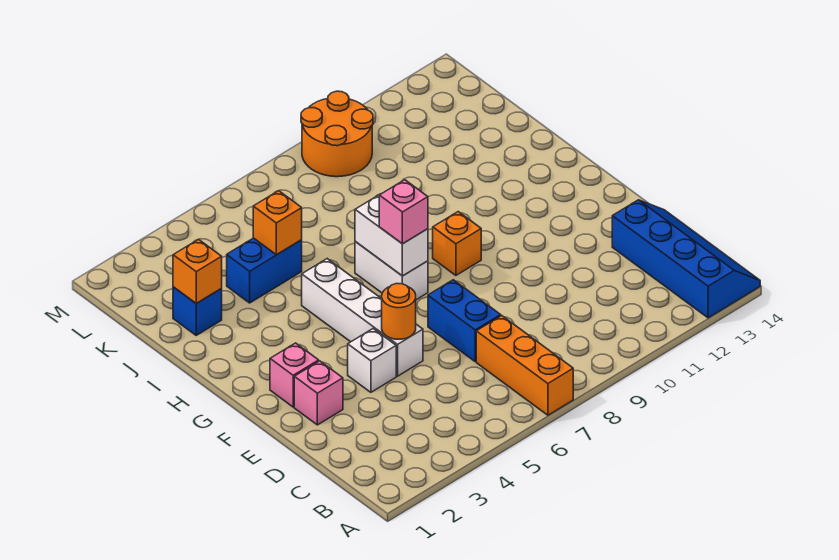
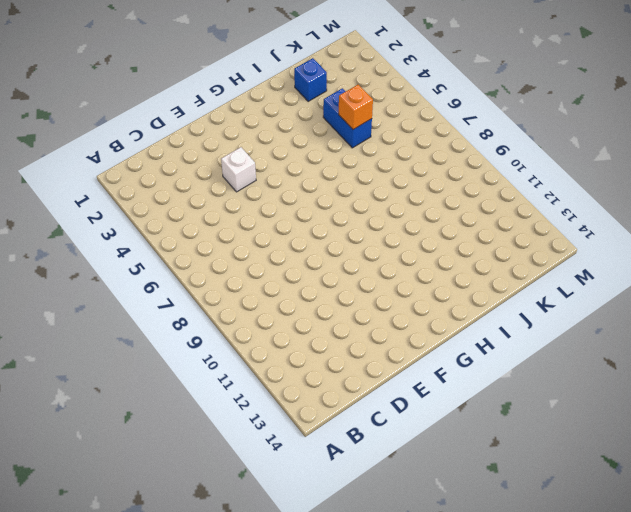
none -> orange brick A7:C7 level 1
none -> blue slope A13:D14 level 1 top 13
none -> blue brick D7:E7 level 1

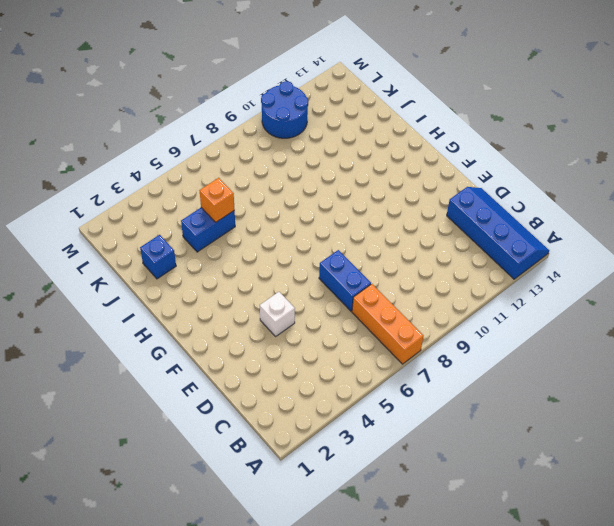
blue round brick L10:M11 level 1 -> orange round brick L9:M10 level 1
none -> pink brick E2 level 1
none -> white brick E5:H5 level 1
none -> pink brick F2 level 1

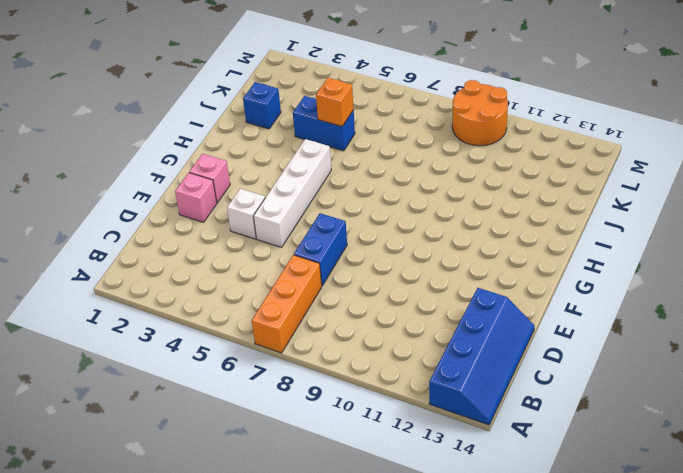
none -> white brick G7:H7 level 1
none -> orange brick G9 level 1
none -> orange round brick E5 level 2

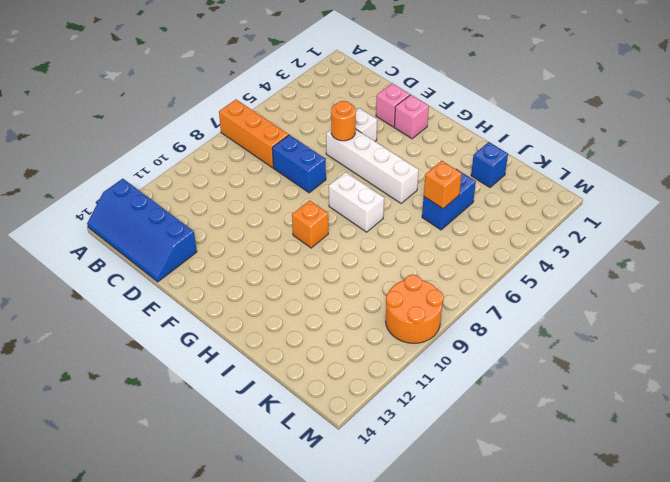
none -> white brick G7:H7 level 2
none -> orange brick J2 level 2
none -> pink brick G7 level 3

